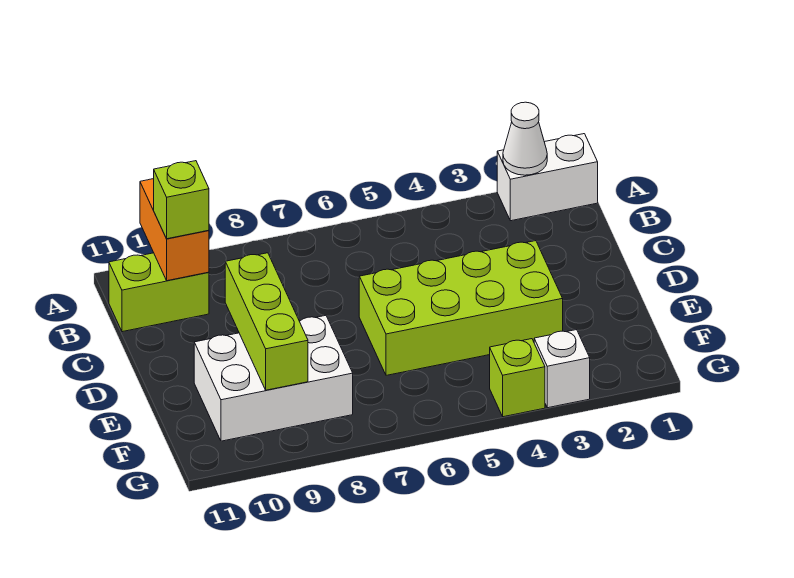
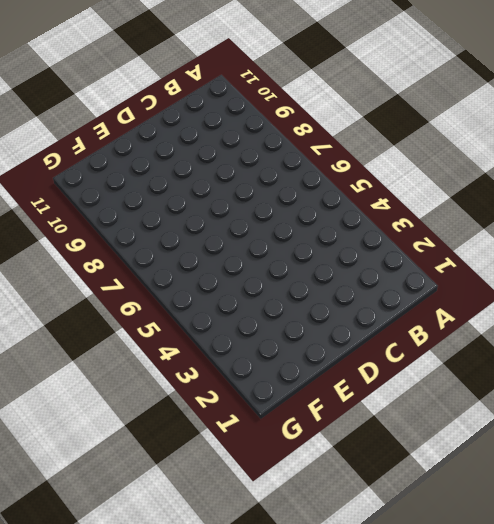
none -> white brick A1:A2 level 1
none -> lime brick B10:B11 level 1

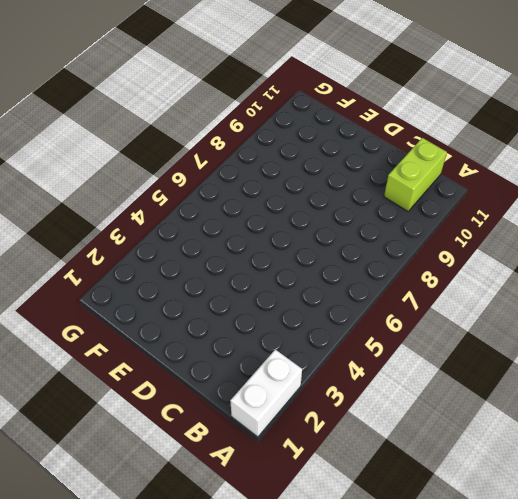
none -> lime brick D3:E6 level 1
none -> white brick E8:F10 level 1

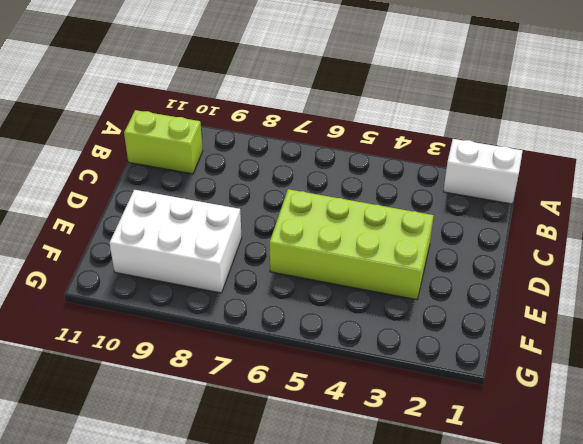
none -> white brick G3 level 1
none -> lime brick G4 level 1

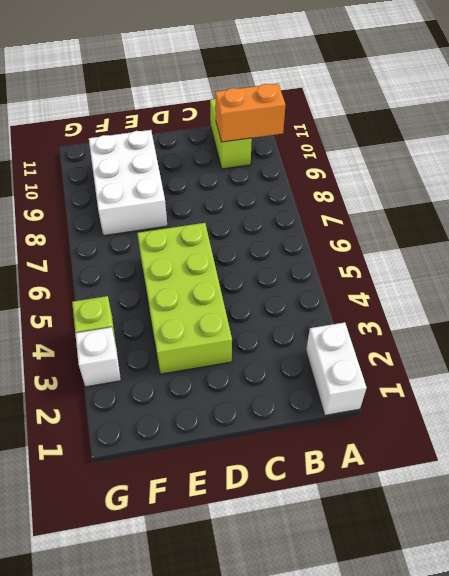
none -> white cone A2 level 2
none -> lime brick D9:F9 level 2

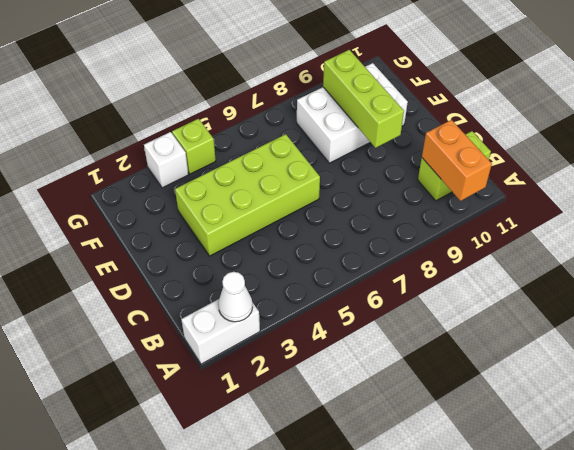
none -> lime brick B10 level 3

